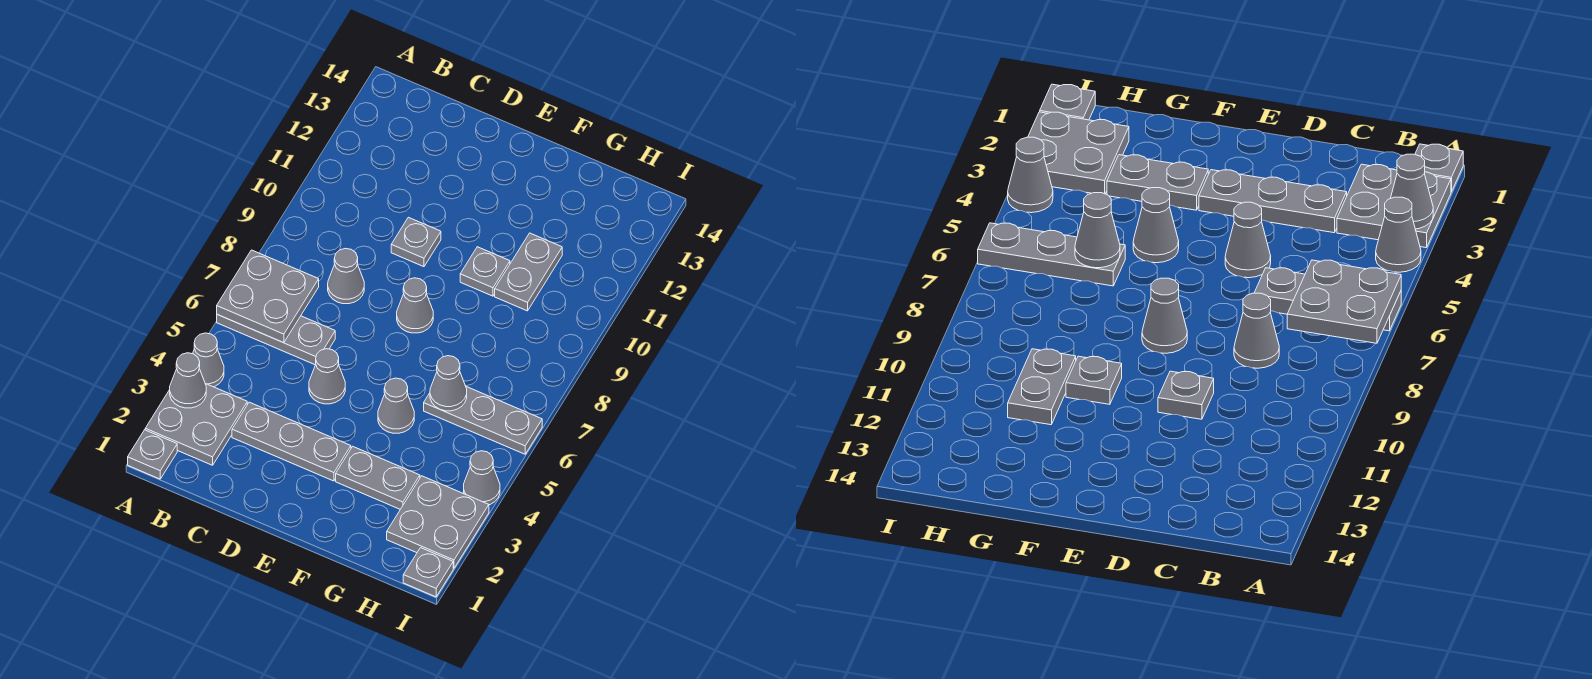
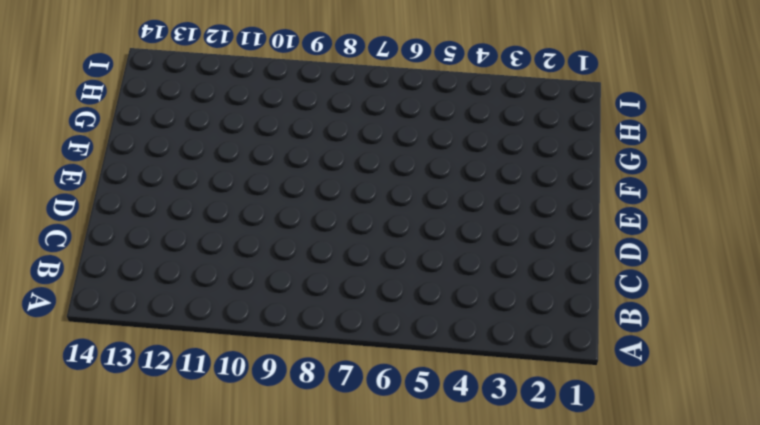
none -> grey plate A1 level 1
none -> grey plate A2:B3 level 1
none -> grey cone A4 level 1

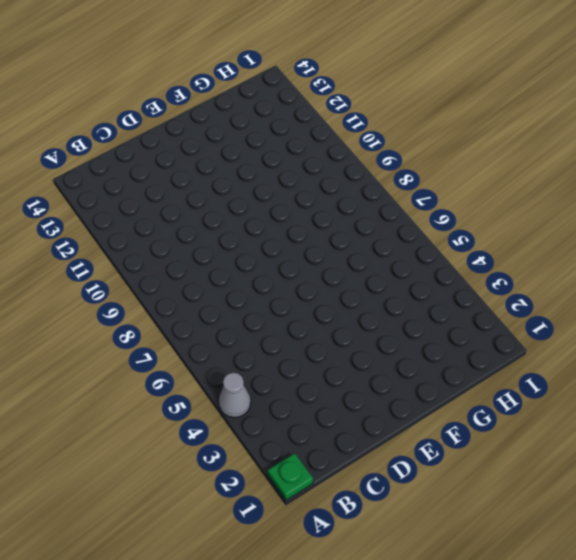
green plate A1 level 1 -> grey plate A1 level 1
none -> grey plate A2:B3 level 1
none -> grey plate A6:C6 level 1
none -> grey plate C3:E3 level 1

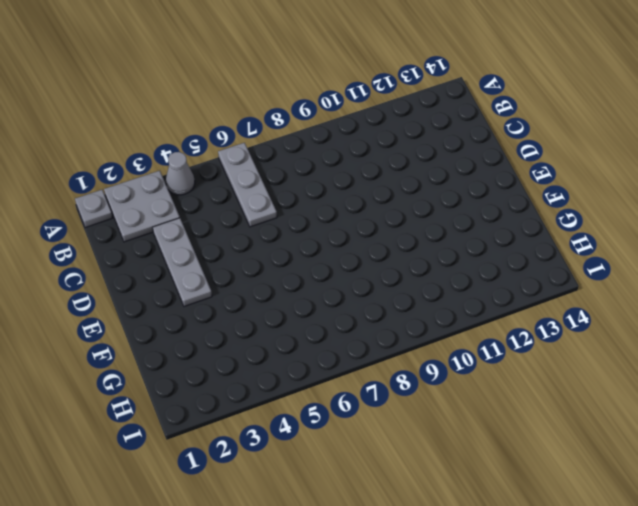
none -> grey cone C8 level 1
none -> grey cone D5 level 1
none -> grey plate D10 level 1

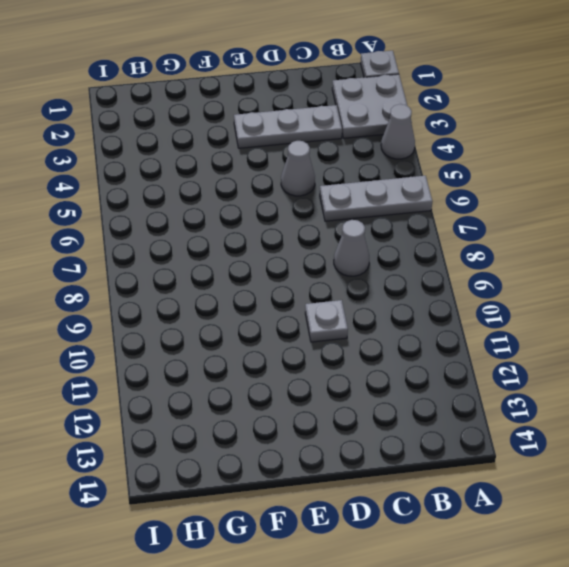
none -> grey cone E8 level 1
none -> grey plate F3:G3 level 1
none -> grey cone F5 level 1

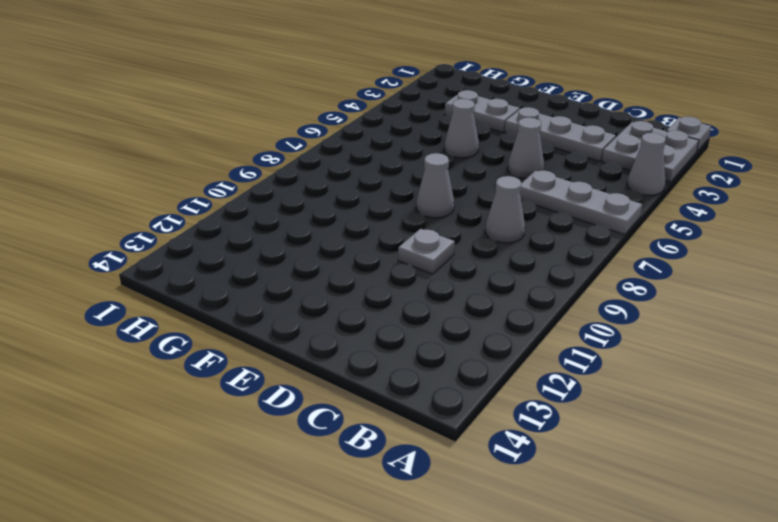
none -> grey plate F10 level 1
none -> grey plate G6:I6 level 1
none -> grey plate G10:G11 level 1

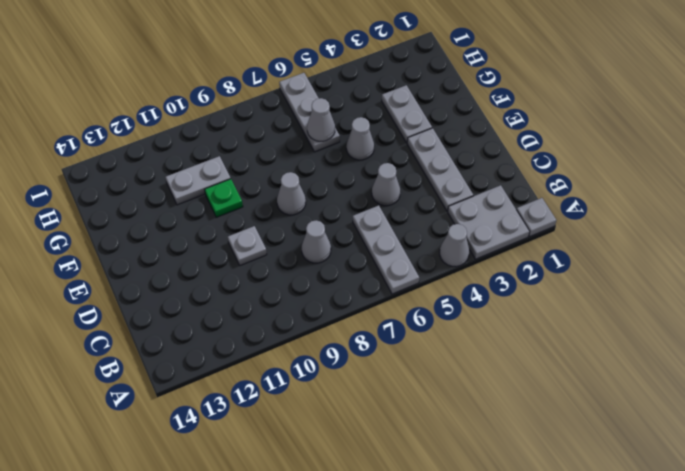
green plate F10 level 1 -> grey plate F10 level 1
none -> grey plate H2:I3 level 1
none -> grey plate I1 level 1
none -> grey cone I4 level 1

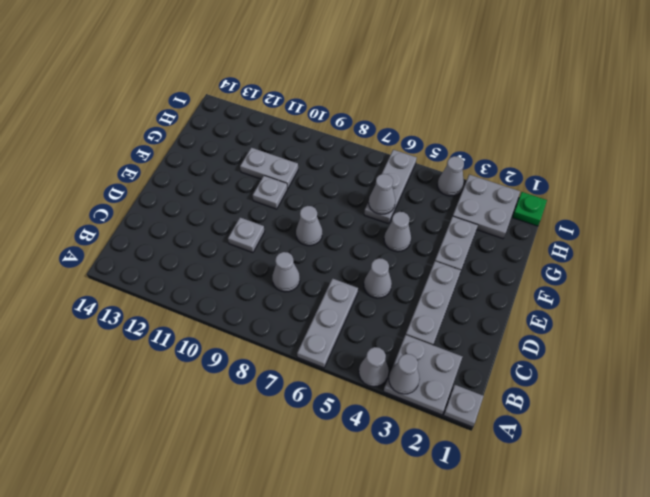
green plate I1 level 1 -> grey plate I1 level 1
none -> grey plate A6:B7 level 2

